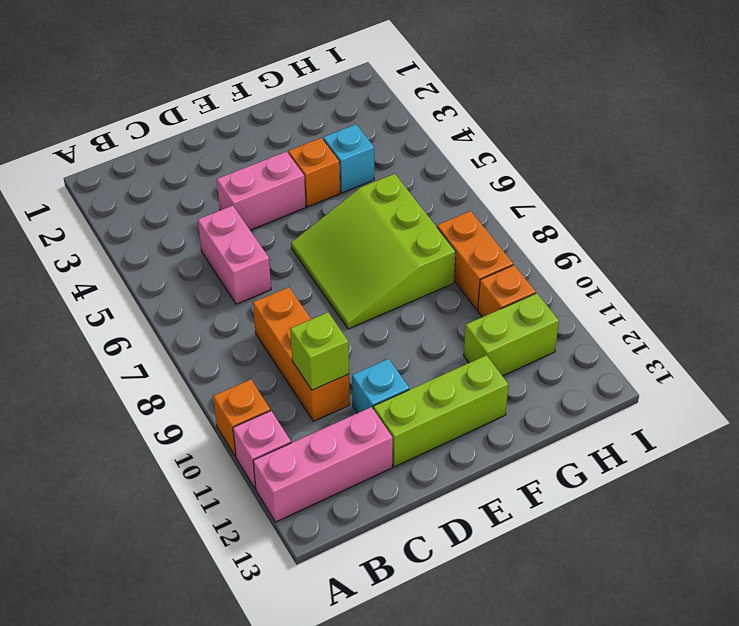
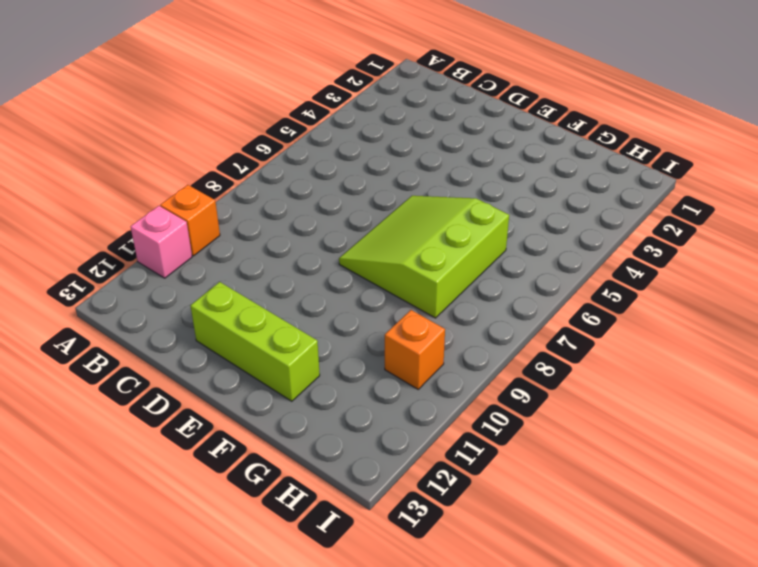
none -> pink brick A12:C12 level 1
none -> pink brick C5:C6 level 1
none -> orange brick C8:C10 level 1

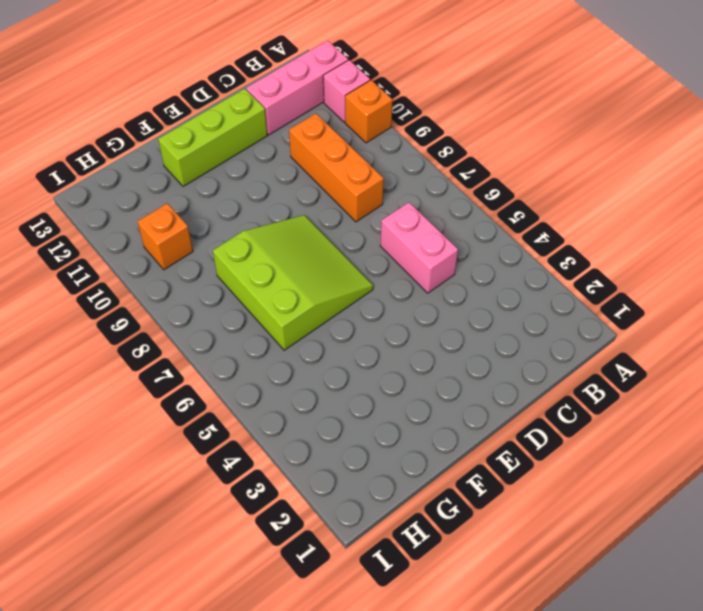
none -> pink brick D4:E4 level 1
none -> cyan brick D11 level 1
none -> orange brick F4 level 1

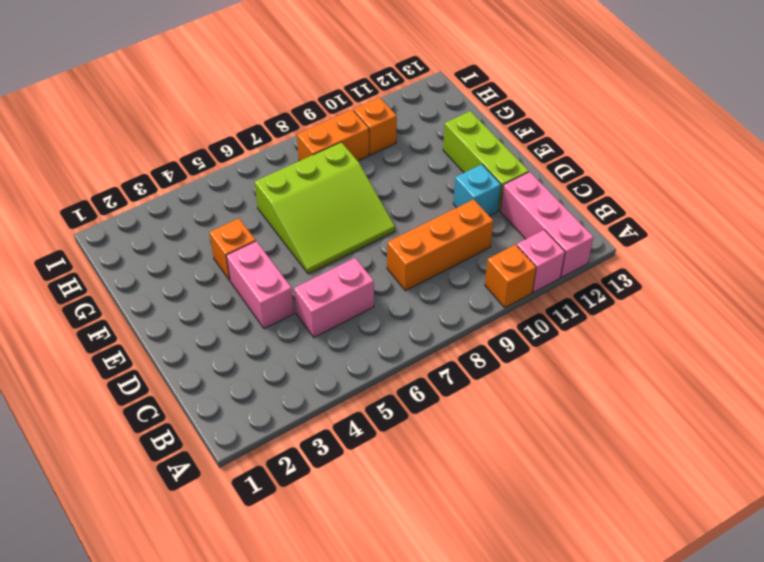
none -> cyan brick G4 level 1
none -> lime brick G11:H11 level 1
none -> lime brick C10 level 2

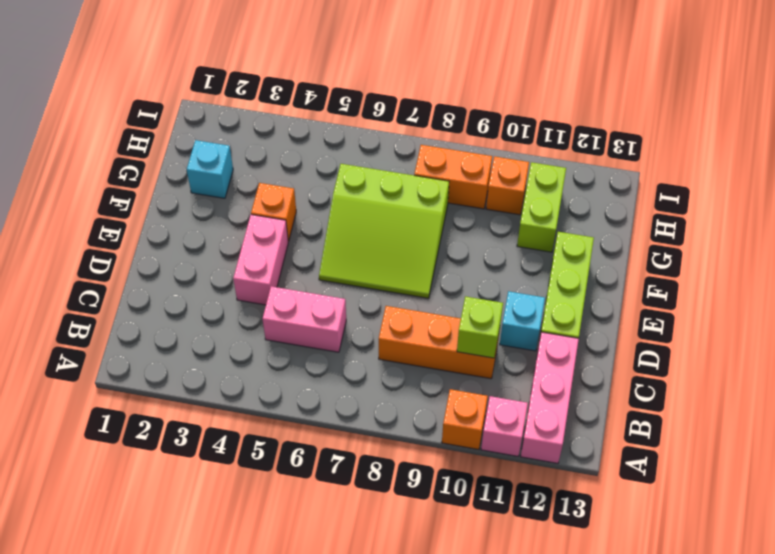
cyan brick G2 level 1 -> cyan brick G4 level 1

